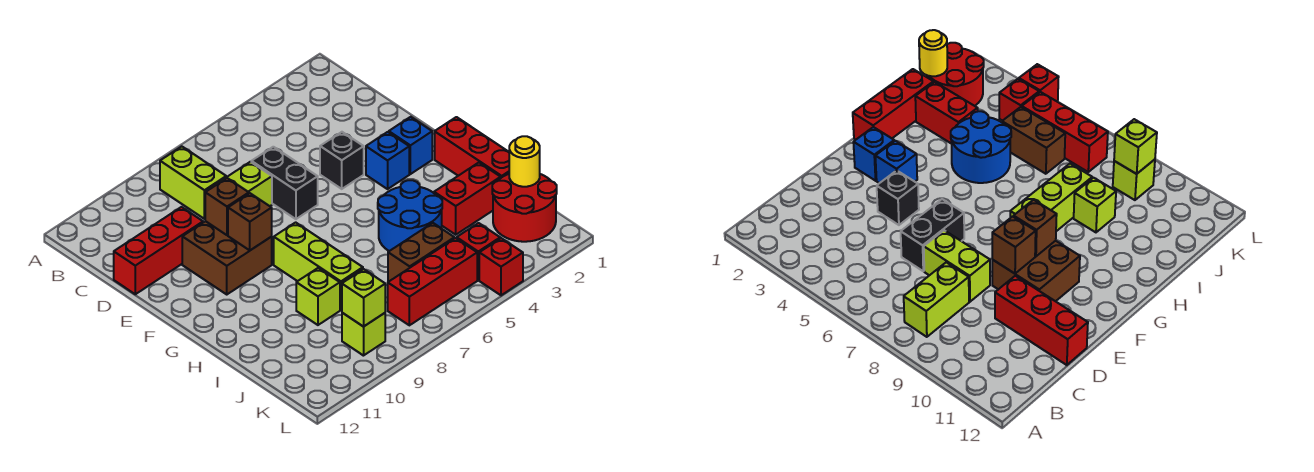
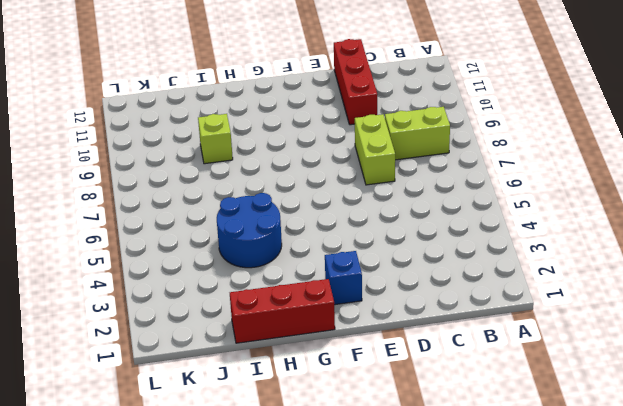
none -> black brick D6:E6 level 1
none -> black brick E4 level 1
none -> brown brick E9:F10 level 1

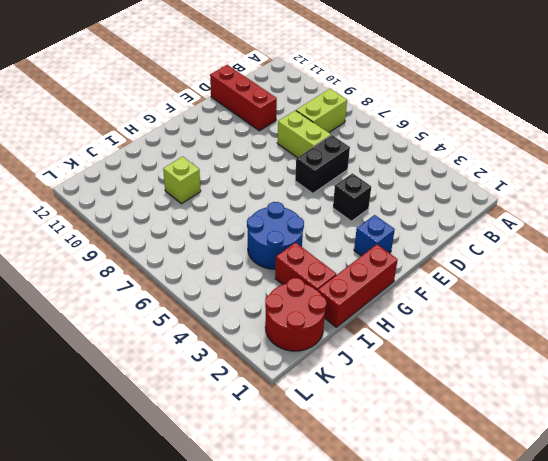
none -> brown brick E9:F10 level 1
none -> blue brick F3 level 1
none -> lime brick G8:I8 level 1

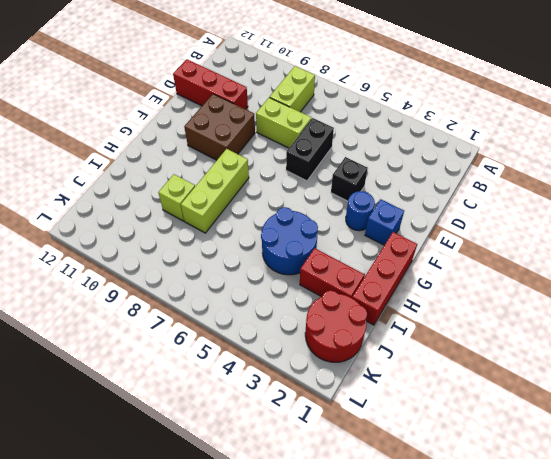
blue round brick F3 level 1 -> blue brick F3 level 1
none -> brown brick J5:J6 level 1
none -> red brick K4 level 1
none -> red brick K5:K7 level 1

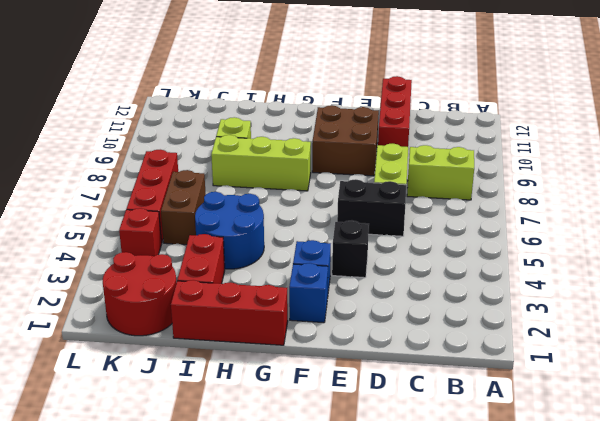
none -> lime brick K9 level 1
none -> red brick L4 level 1
none -> brown brick E9 level 2

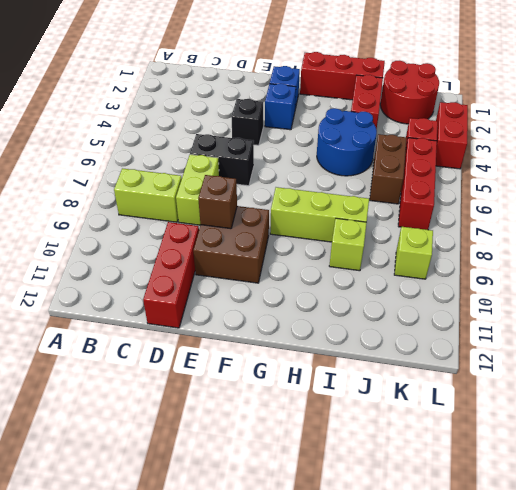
red brick L3:L4 level 1 -> red brick L4 level 1
none -> brown brick F9 level 2
none -> yellow round brick J1 level 2
none -> lime brick K9 level 2

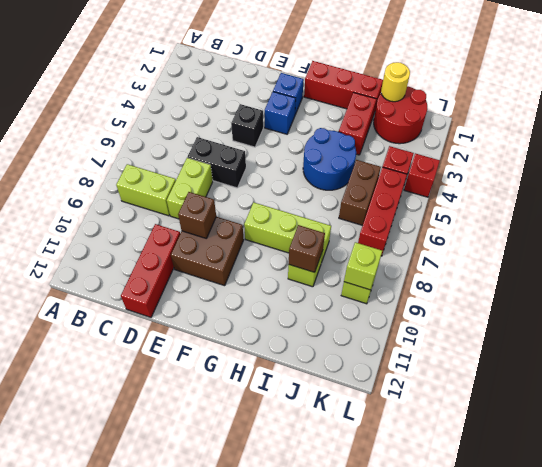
brown brick I9 level 2 -> brown brick F9 level 2

